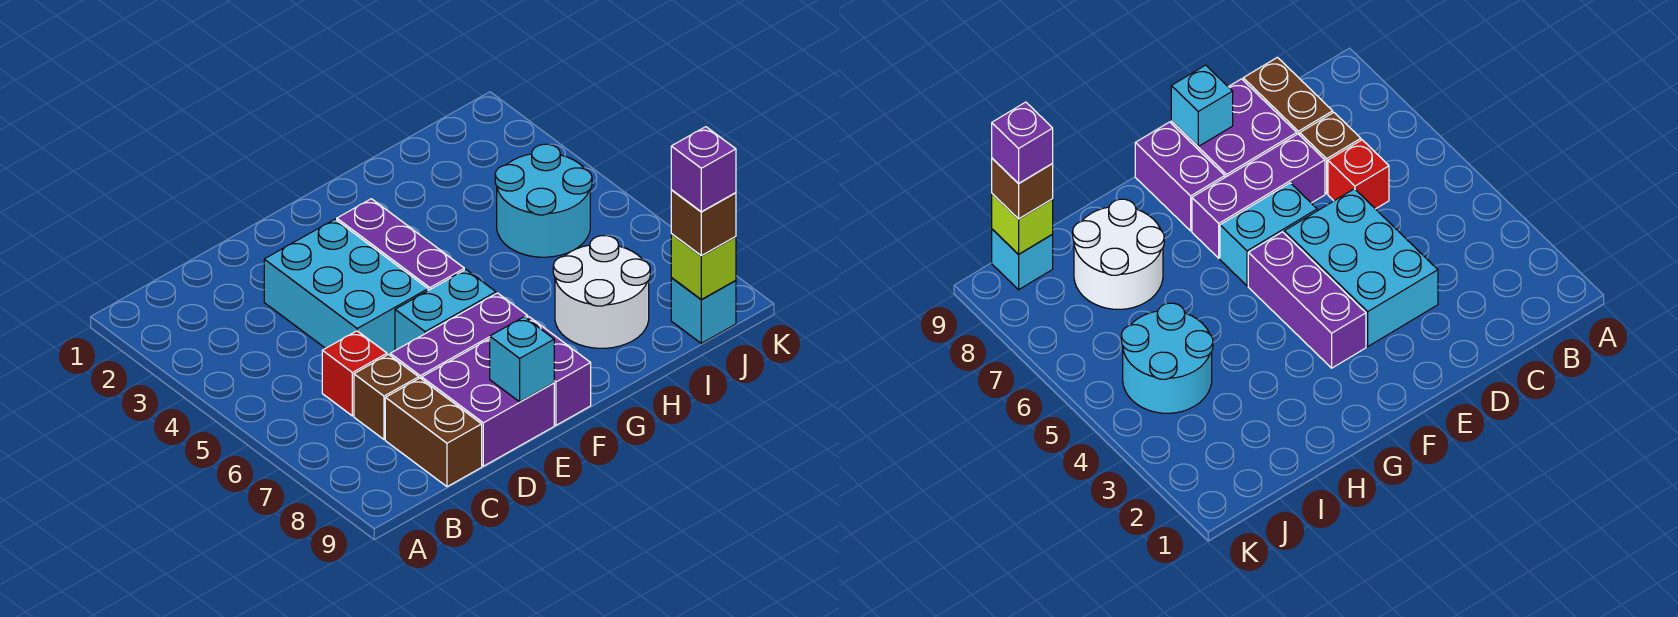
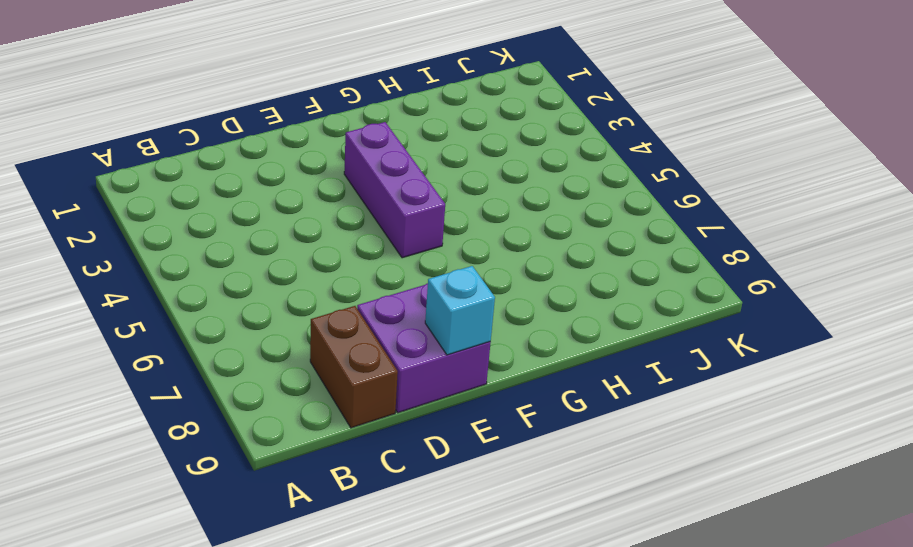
none -> red brick C6 level 1
none -> brown brick C7 level 1
none -> cyan brick D3:E5 level 1

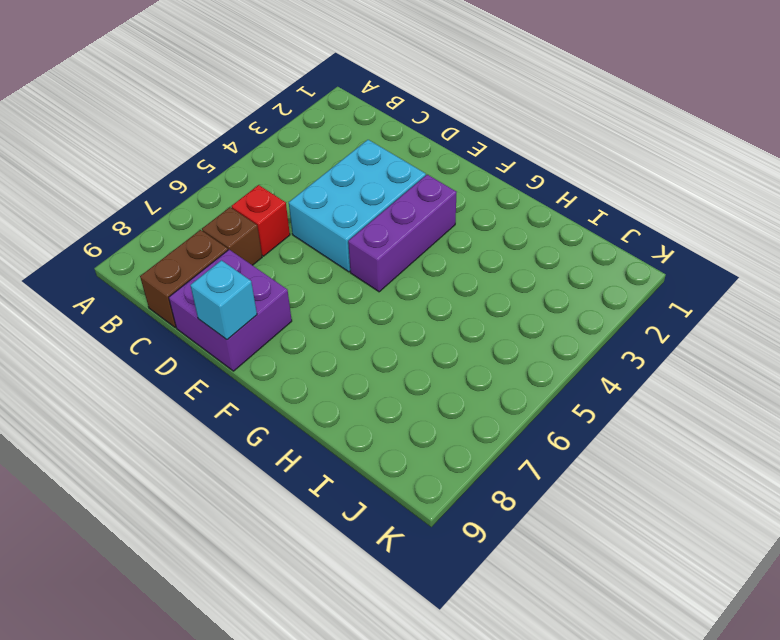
none -> purple brick D7:F7 level 1
none -> cyan brick E6:F6 level 1
none -> purple brick F8:F9 level 1

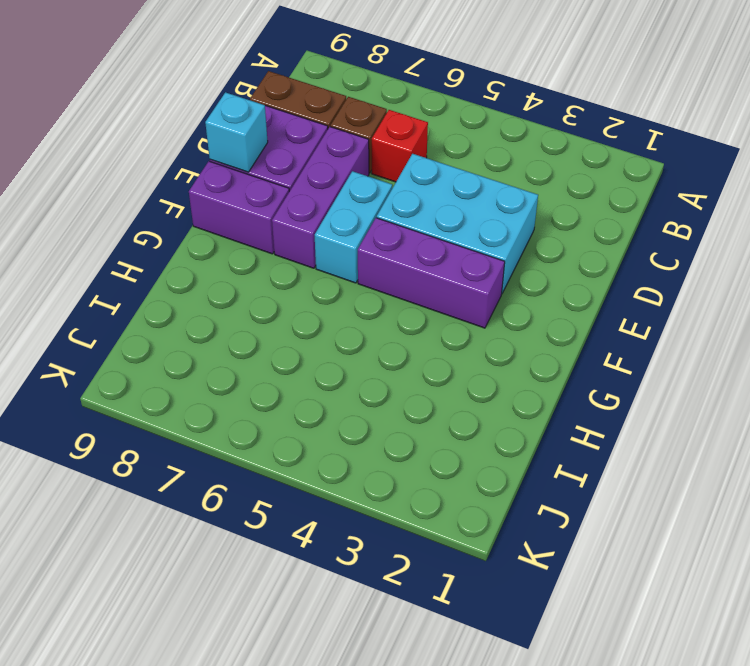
none -> white round brick H7:I8 level 1
none -> cyan round brick I4:J5 level 1
none -> cyan brick J9 level 1

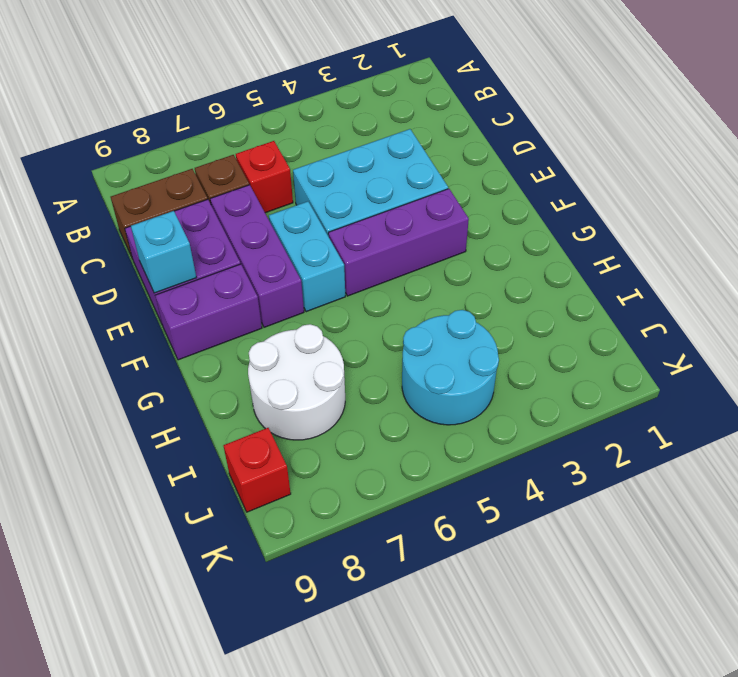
red brick J9 level 1 -> cyan brick J9 level 1
none -> lime brick J9 level 2
none -> brown brick J9 level 3
none -> purple brick J9 level 4

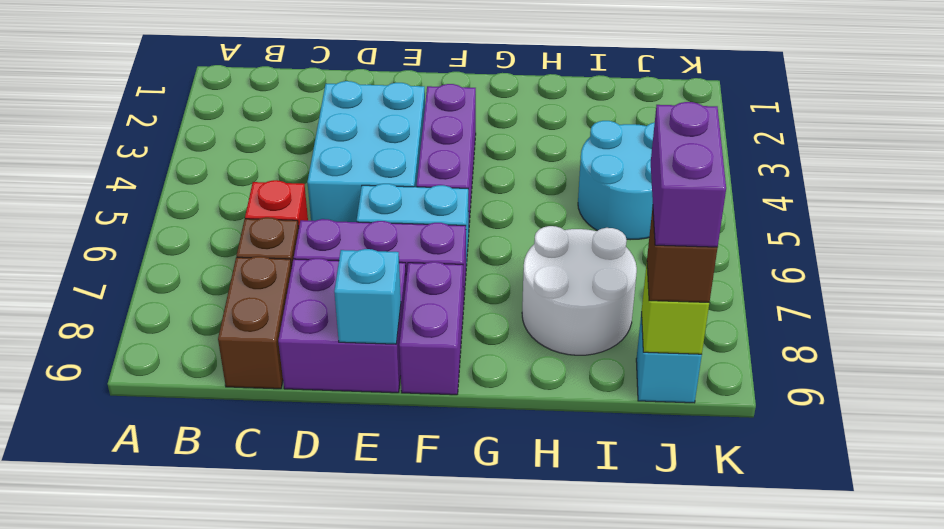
purple brick J8:J9 level 4 -> purple brick J9 level 4

